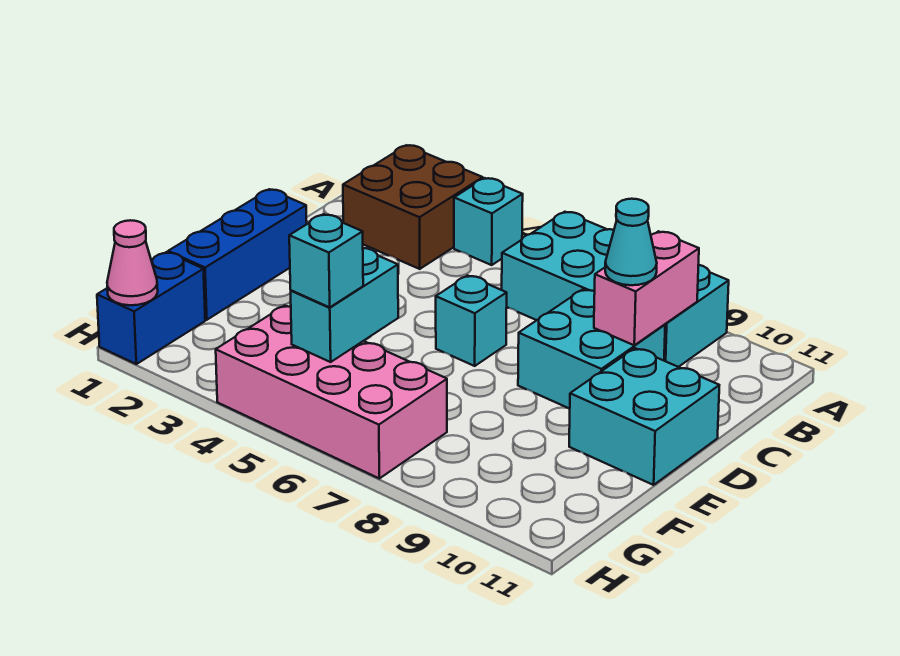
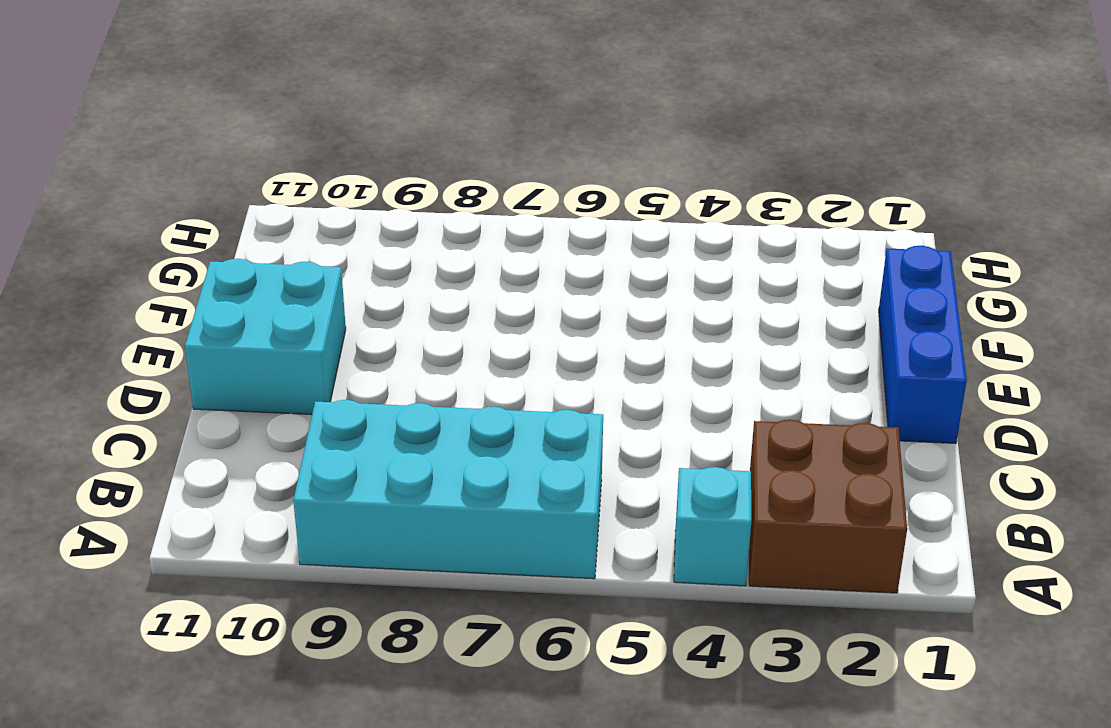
none -> cyan brick C8:D9 level 1
none -> cyan brick D6 level 1
none -> blue brick G1:H1 level 1

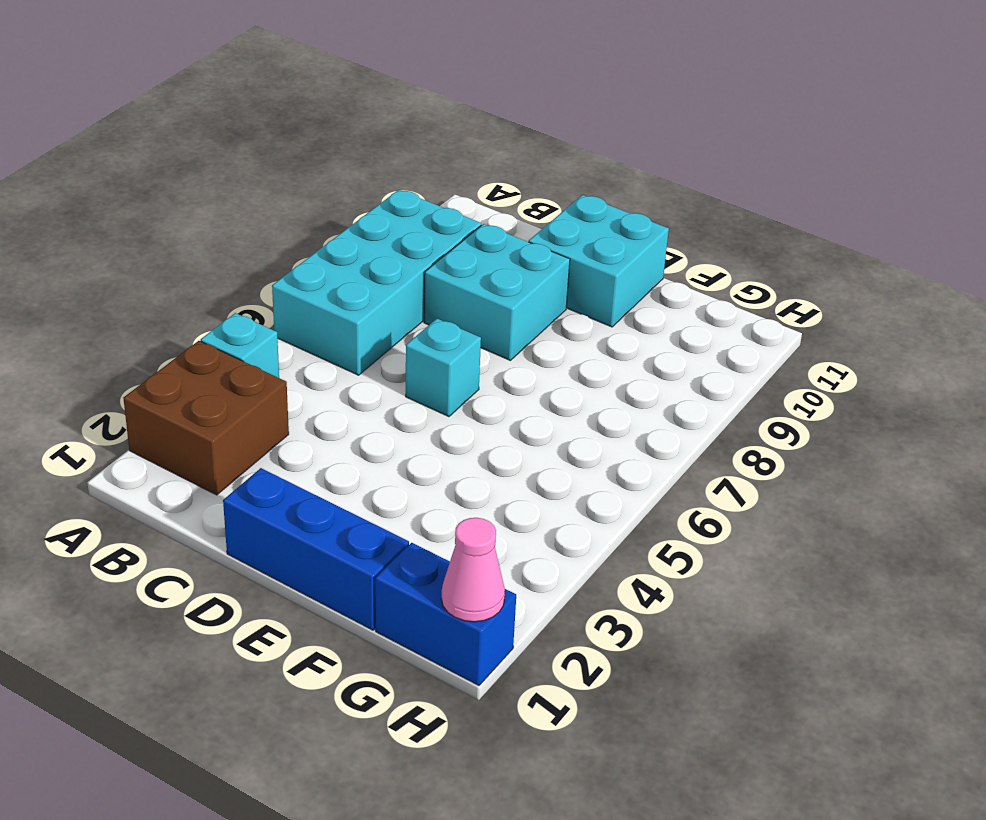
none -> pink brick G4:H7 level 1
none -> pink brick B9:C9 level 2
none -> cyan brick F5:G5 level 2

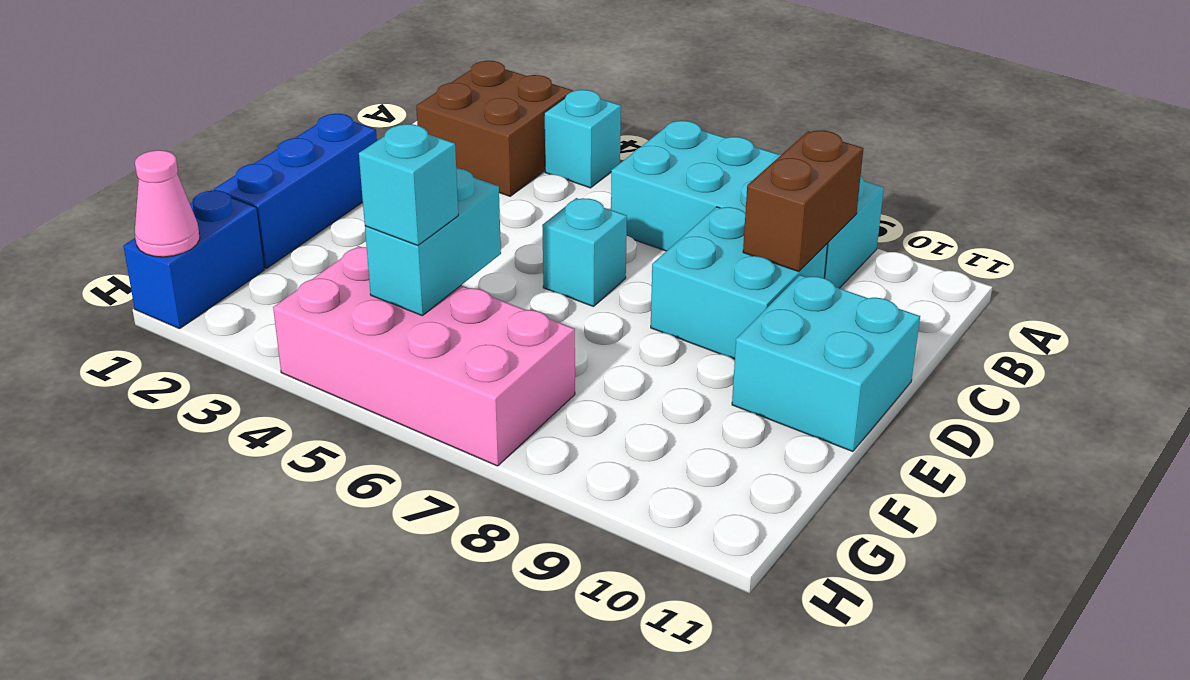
brown brick B9:C9 level 2 -> pink brick B9:C9 level 2
none -> cyan cone C9 level 3

